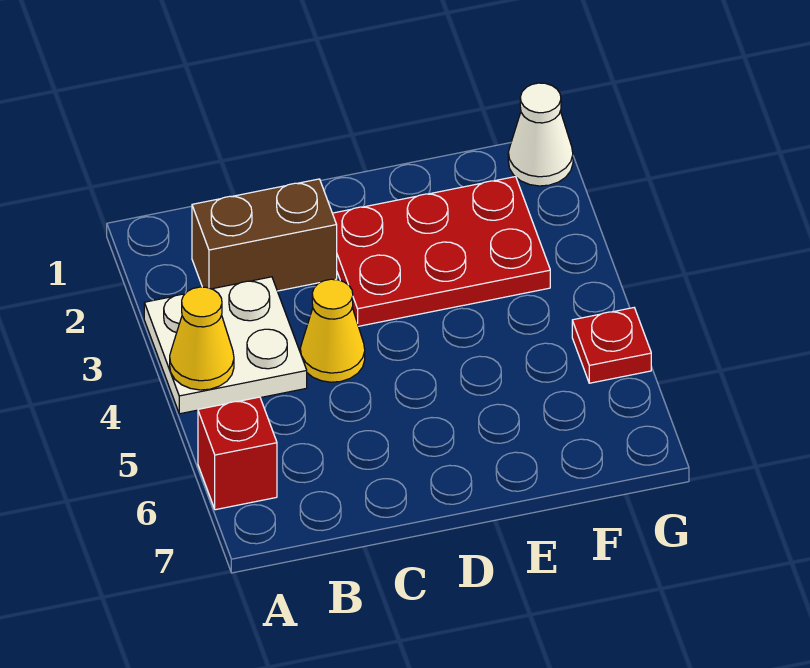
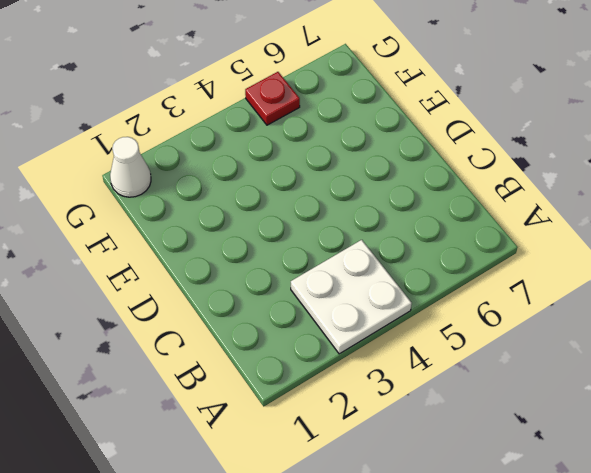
none -> red brick A6 level 1
none -> brown brick B2:C2 level 1

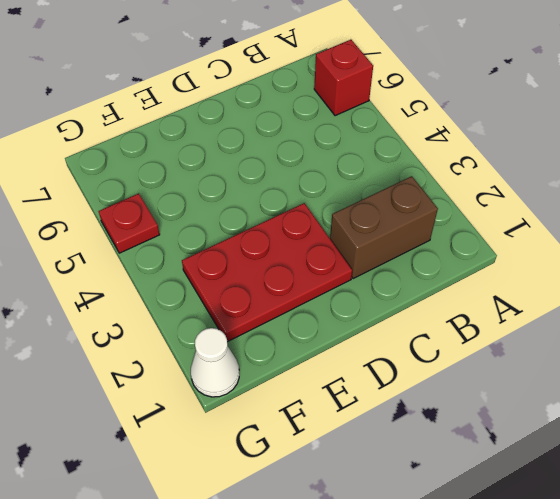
none -> white plate A3:B4 level 1
none -> yellow cone C4 level 1

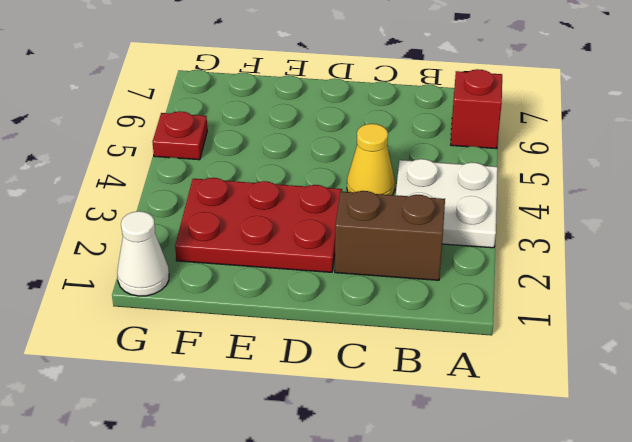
none -> yellow cone A4 level 2

